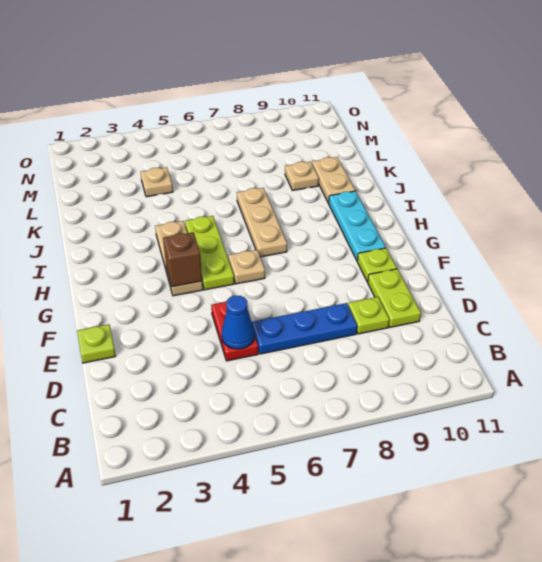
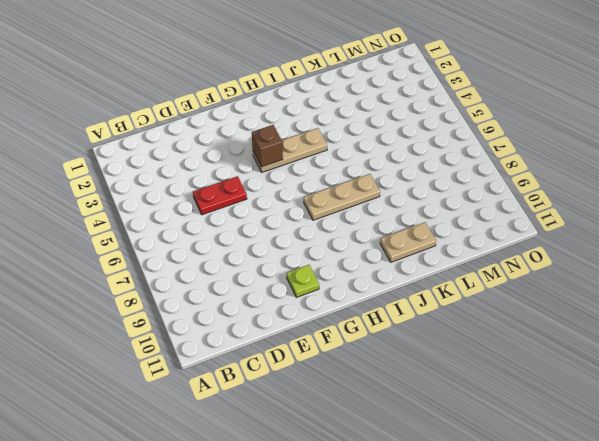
none -> blue plate D6:D8 level 1
none -> lime plate D9 level 1
none -> lime plate D10:E10 level 1

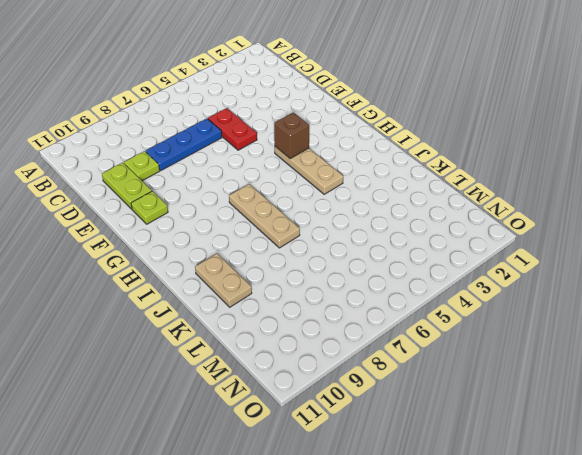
none -> lime plate E1 level 1
none -> lime plate G5:I5 level 1
none -> tan plate G6 level 1

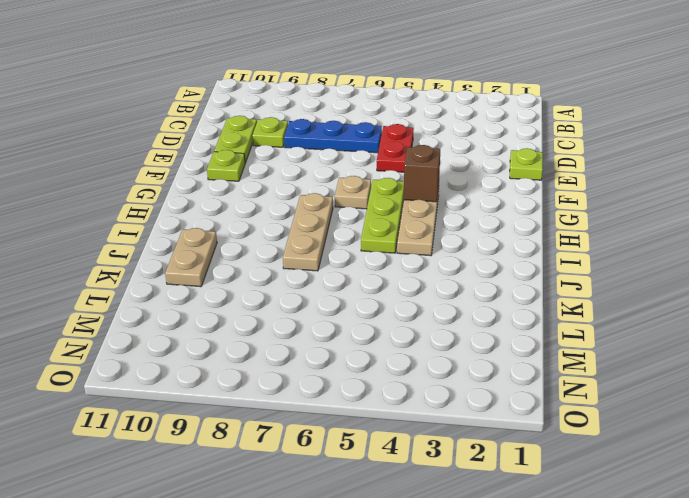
none -> cyan plate G10:I10 level 1
none -> tan plate K9 level 1
none -> tan plate L4 level 1

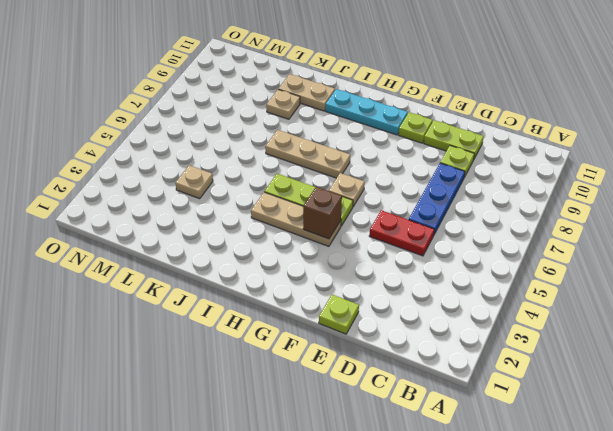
none -> blue cone D5 level 2

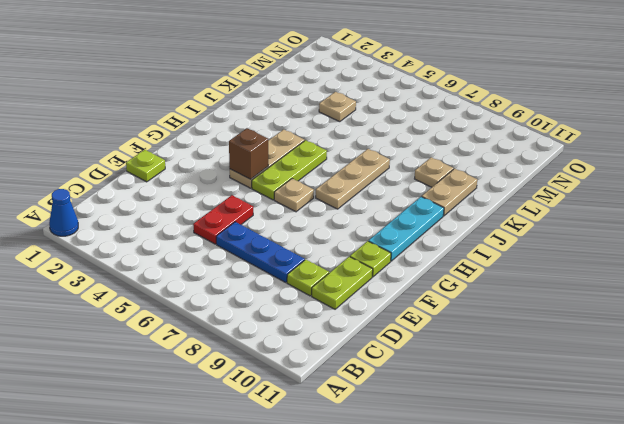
blue cone A1 level 1 -> blue cone D5 level 2

